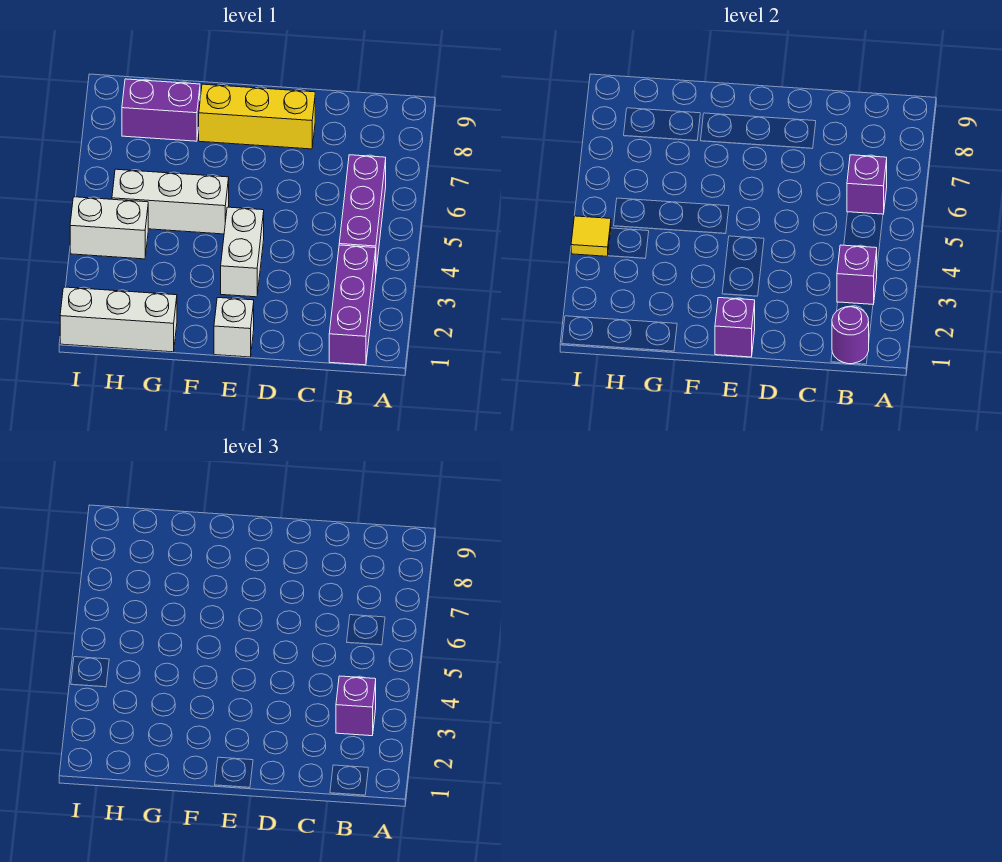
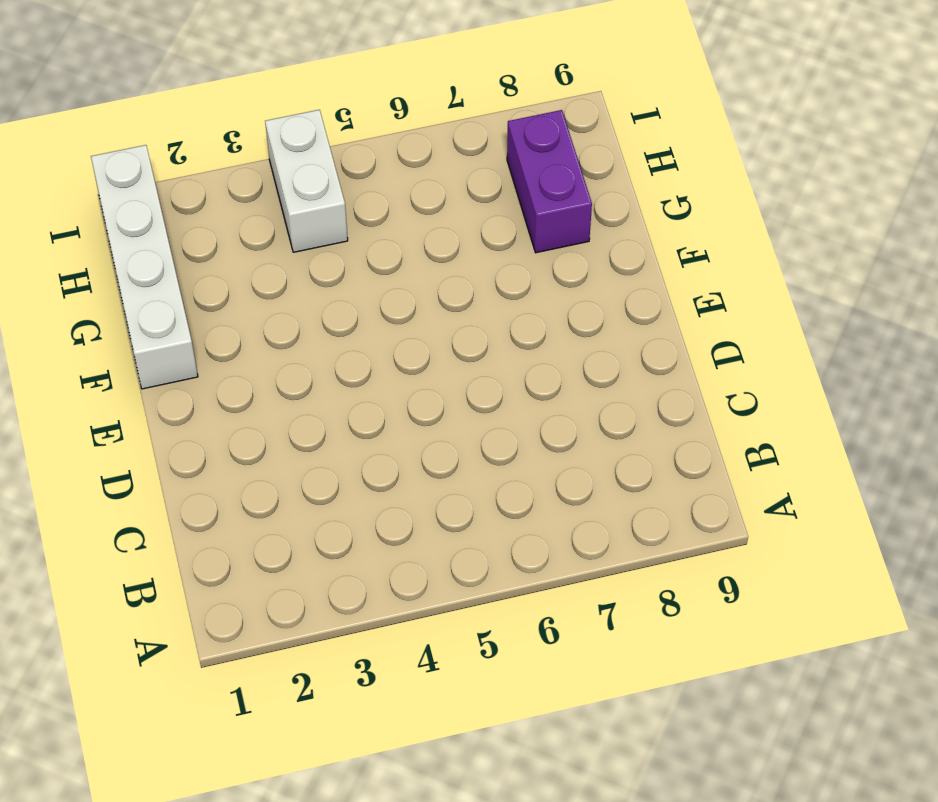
white brick F1:I1 level 1 -> white brick G1:I1 level 1
none -> purple brick B1:B3 level 1
none -> purple brick B4:B6 level 1
none -> yellow brick D8:F8 level 1

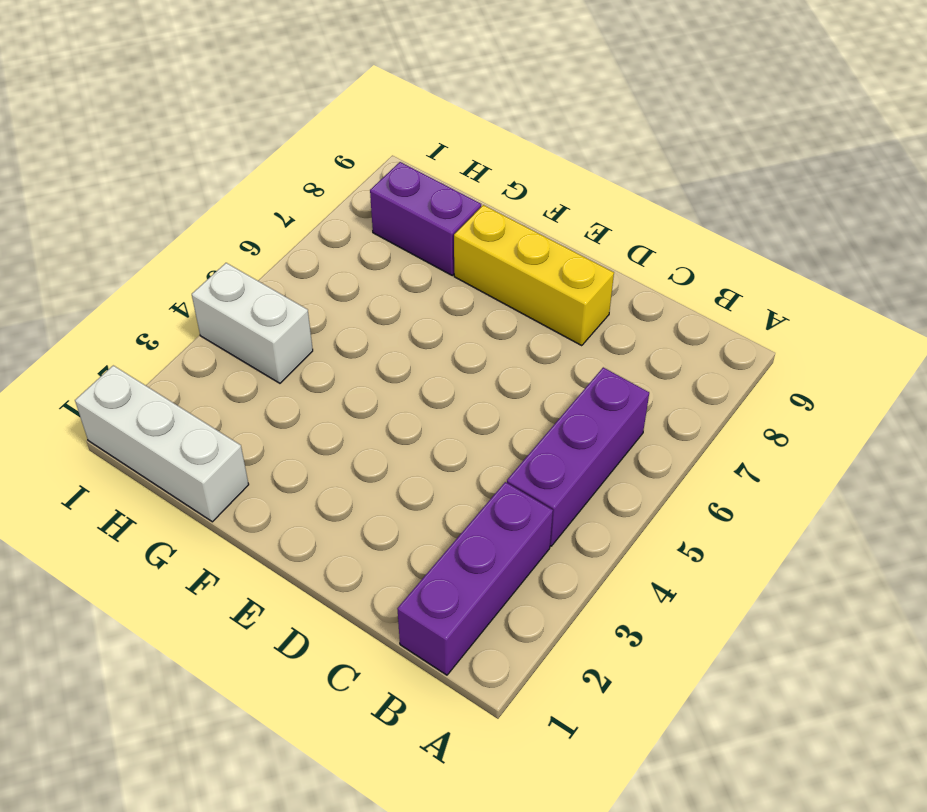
none -> white brick E1 level 1
none -> white brick E3:E4 level 1
none -> white brick F5:H5 level 1

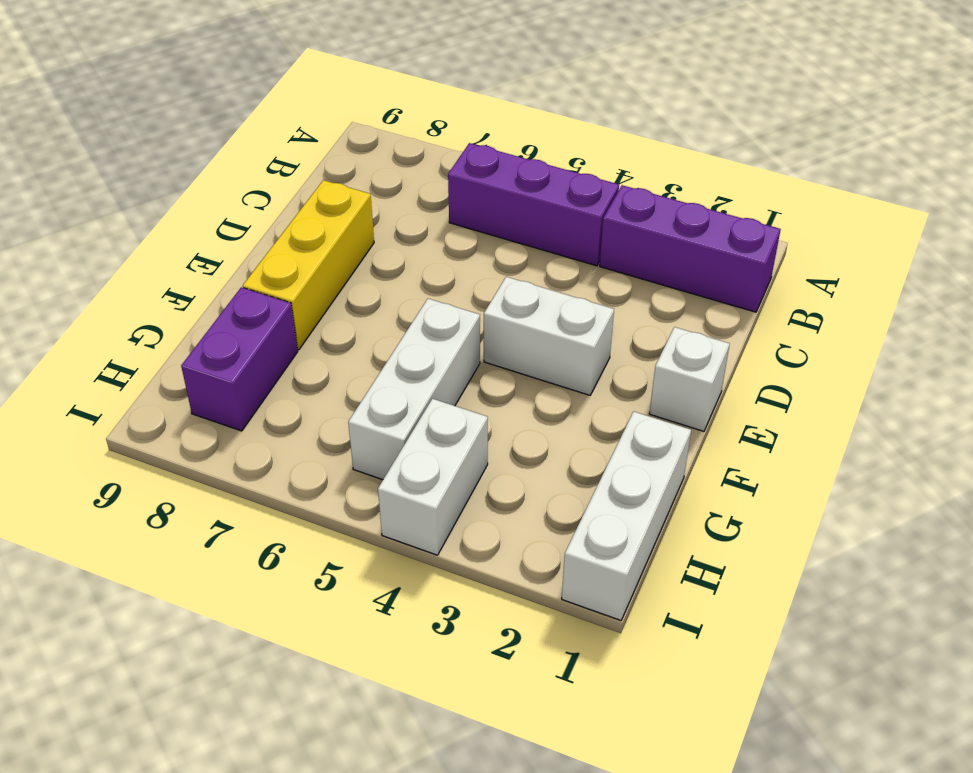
none -> purple round brick B1 level 2
none -> purple brick B3 level 2
none -> purple brick B6 level 2

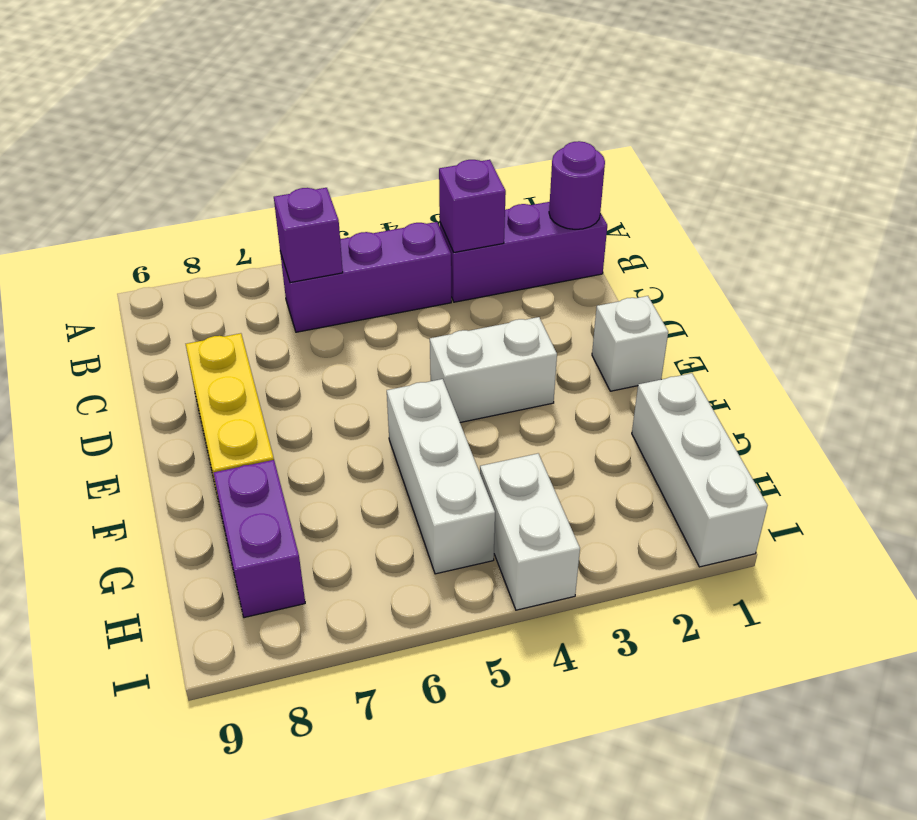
none -> purple brick E1 level 2
none -> yellow tile I4 level 2
none -> purple brick B3 level 3

